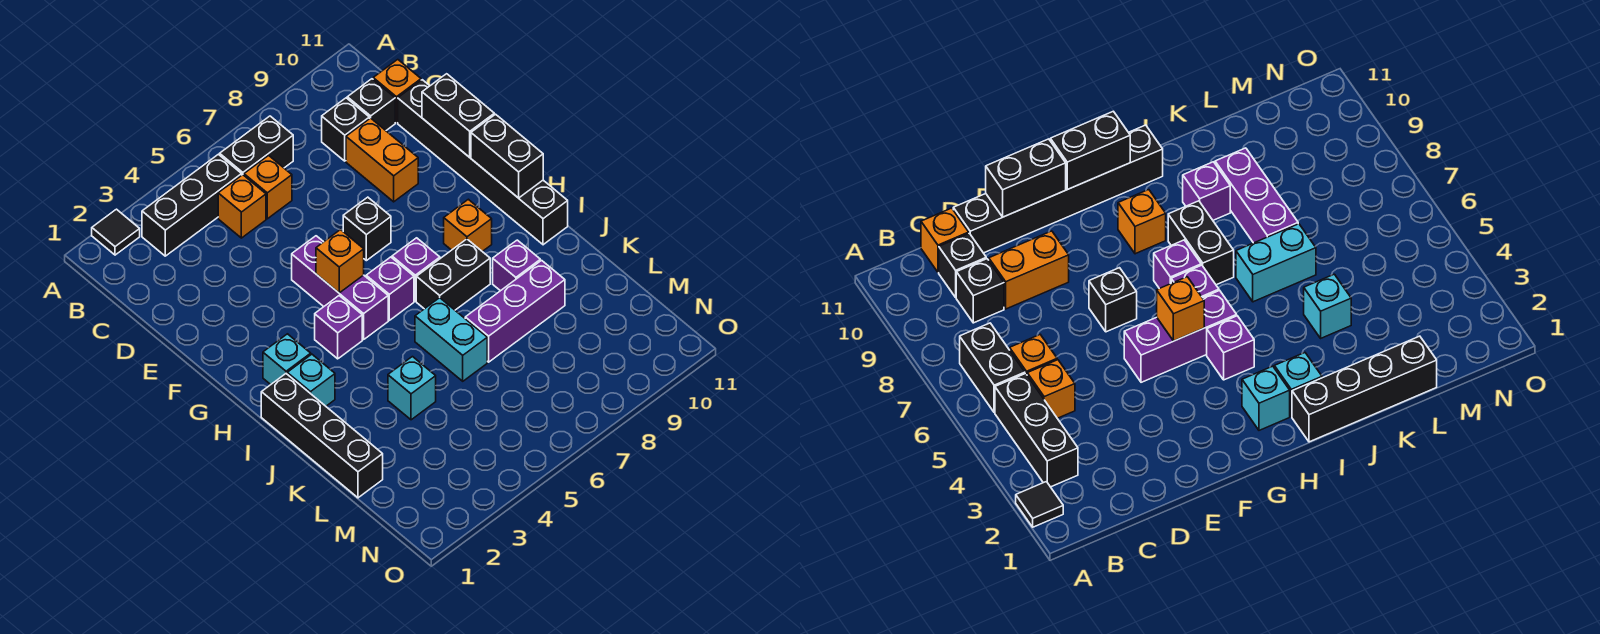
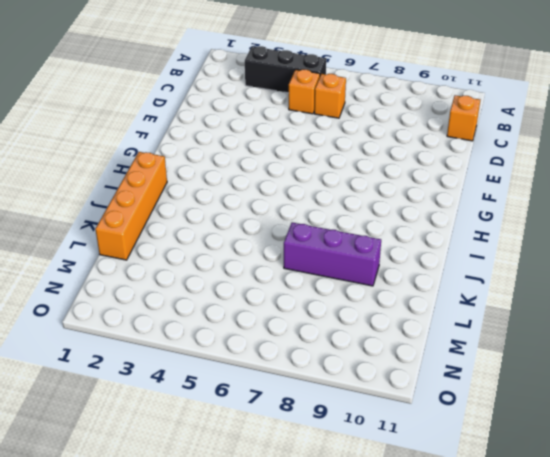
orange brick I1:L1 level 1 -> black brick I1:L1 level 1
none -> black tile A2 level 1
none -> black brick B6:B7 level 1
none -> black brick C9 level 1

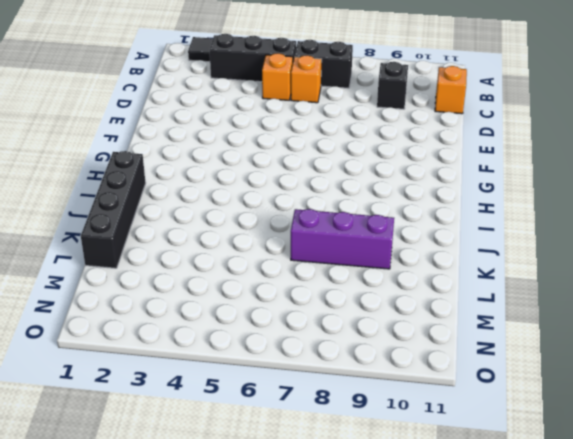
none -> black brick C10 level 1
none -> orange brick D9:E9 level 1
none -> black brick D11:I11 level 1

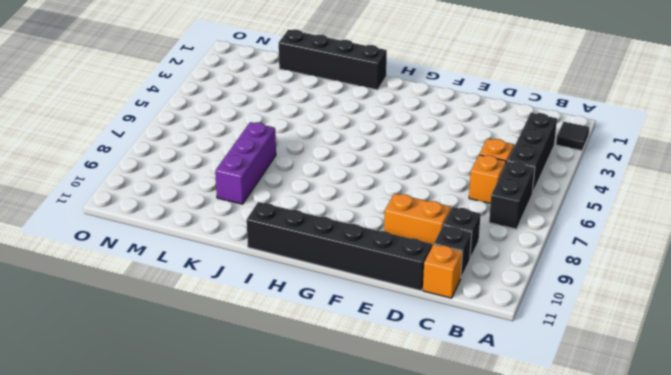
none -> purple brick F5:H5 level 1
none -> black brick F7 level 1
none -> cyan brick H2 level 1

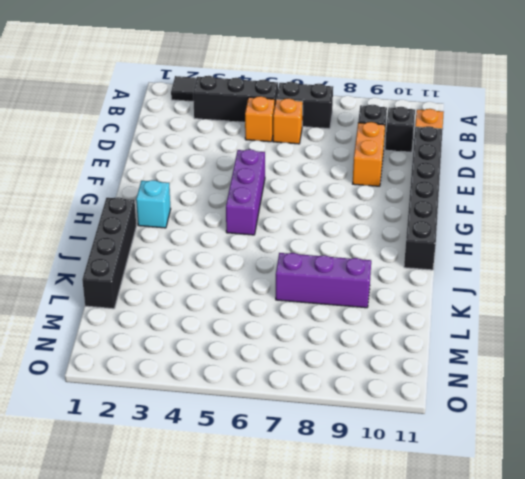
none -> black brick F7 level 1
none -> purple brick H4 level 1
none -> purple brick H6 level 1

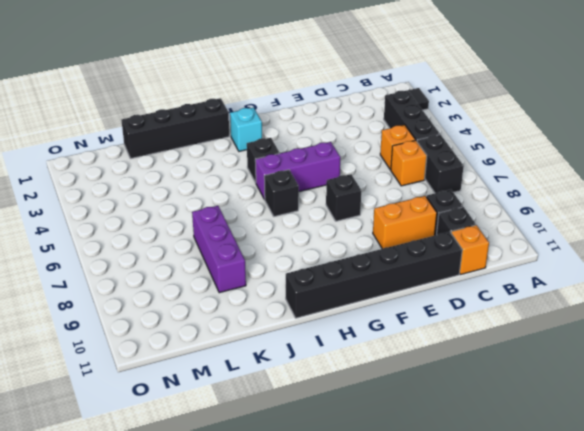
black brick H4 level 1 -> purple brick H4 level 1
black brick H6 level 1 -> purple brick H6 level 1
none -> purple brick H7 level 1
none -> orange brick H9 level 1
none -> cyan brick I2 level 1

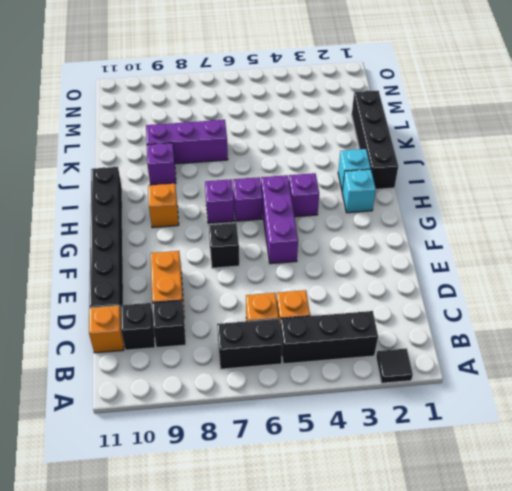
none -> black brick I7:I8 level 1
none -> cyan brick J6:K6 level 1
none -> cyan brick K4 level 1

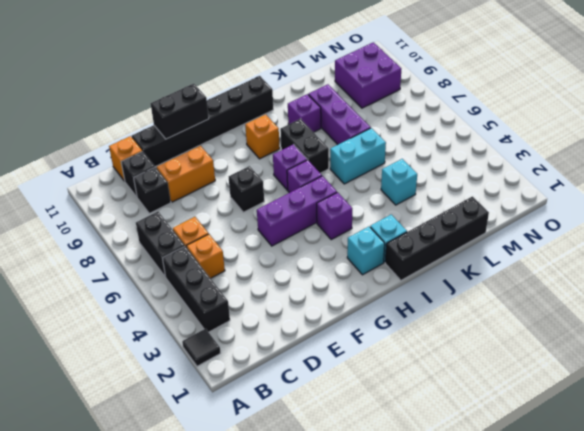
purple brick M9:N10 level 1 -> none
none -> orange brick G5 level 2
none -> black brick G11:H11 level 2

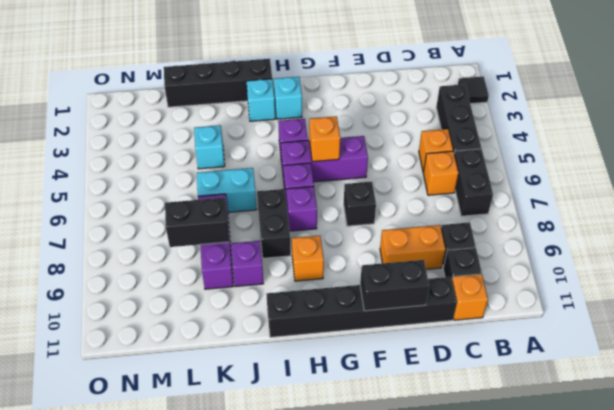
black brick K8:L8 level 2 -> black brick G11:H11 level 2

